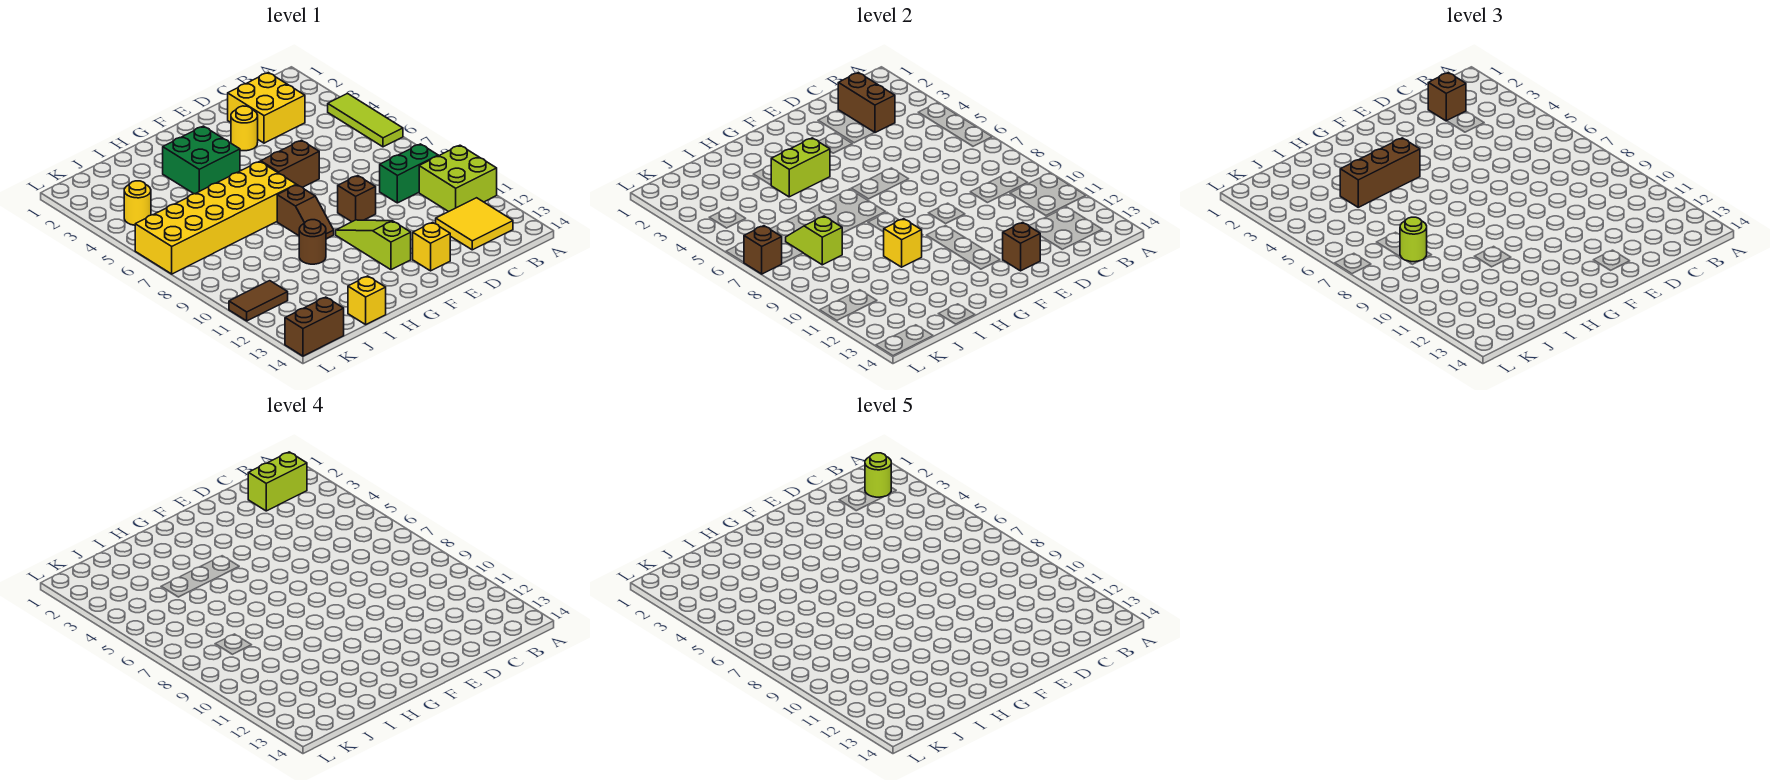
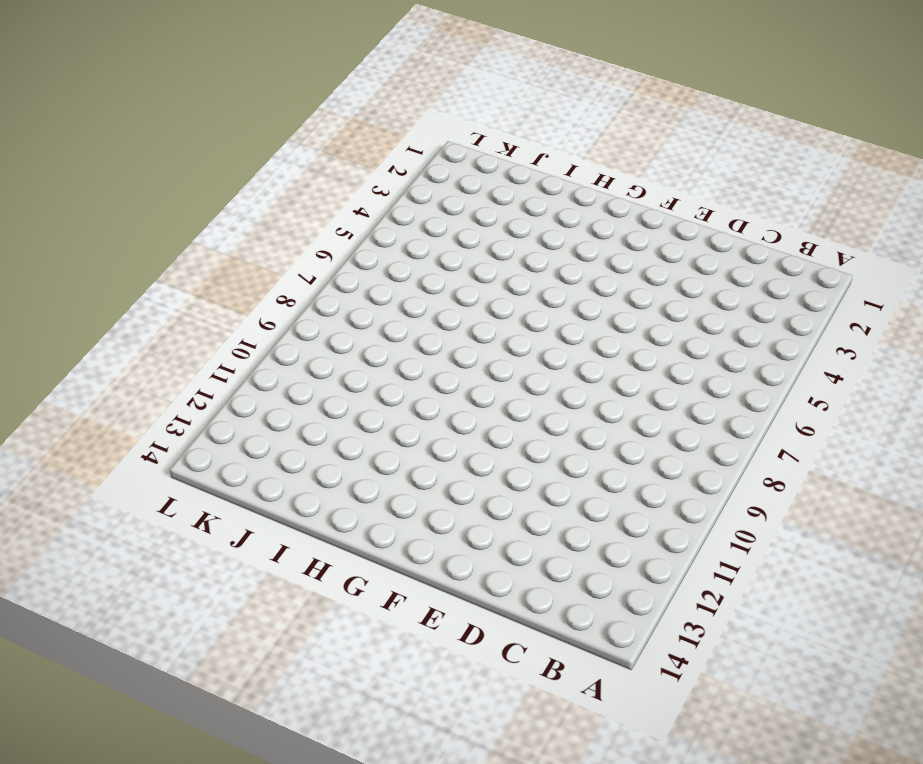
none -> lime tile A4:A6 level 1
none -> lime brick A10:B11 level 1
none -> green brick B9:C9 level 1

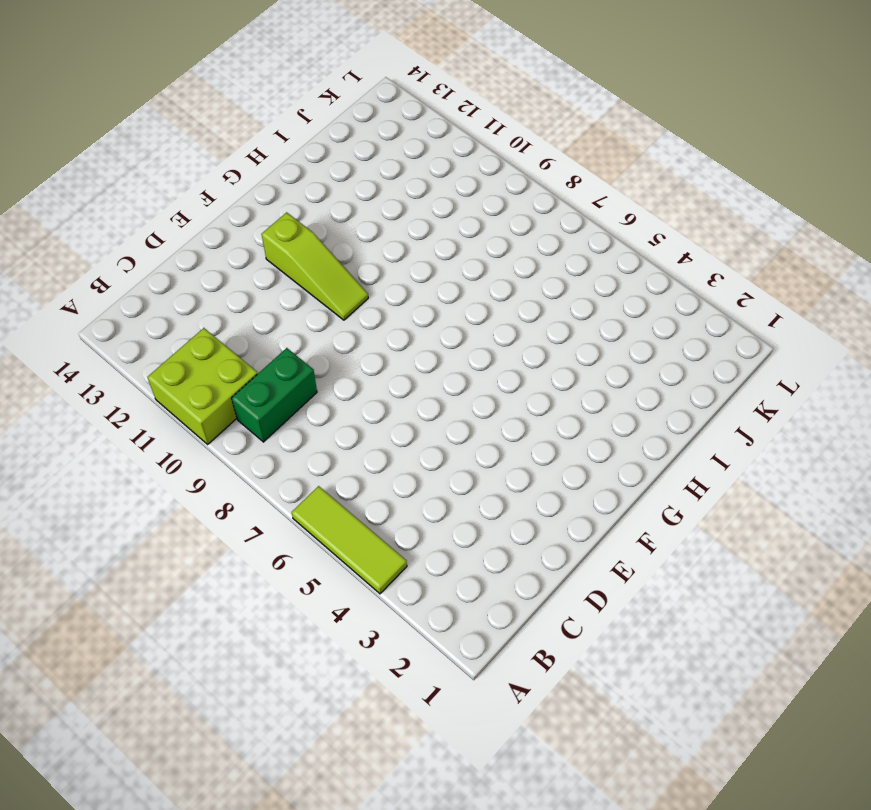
none -> yellow tile B12:C13 level 1
none -> yellow brick C2:D3 level 1
none -> yellow round brick E3 level 1

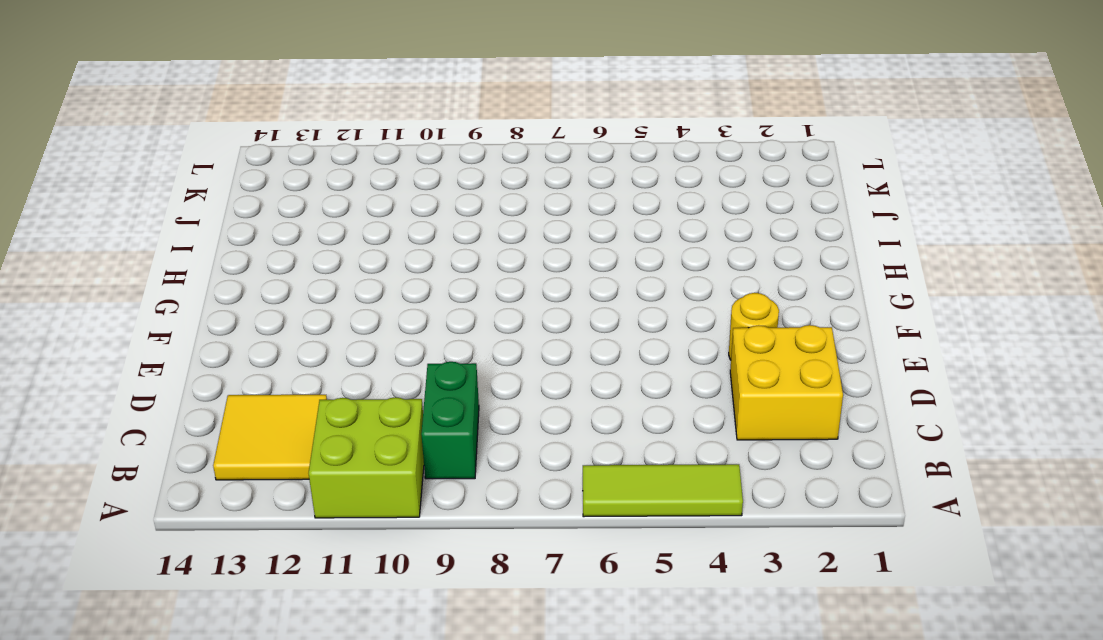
none -> brown brick E6:F6 level 1
none -> brown brick E9 level 1
none -> yellow brick E13 level 1

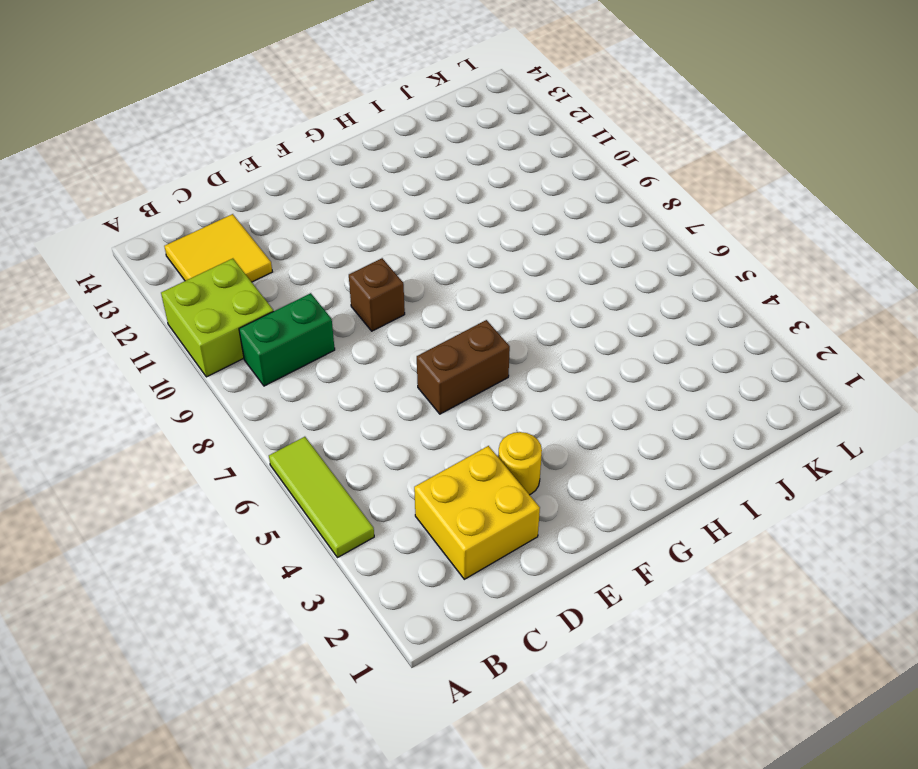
none -> yellow brick E13 level 1
none -> lime slope F10:F12 level 1 top 12
none -> green brick G3:H4 level 1

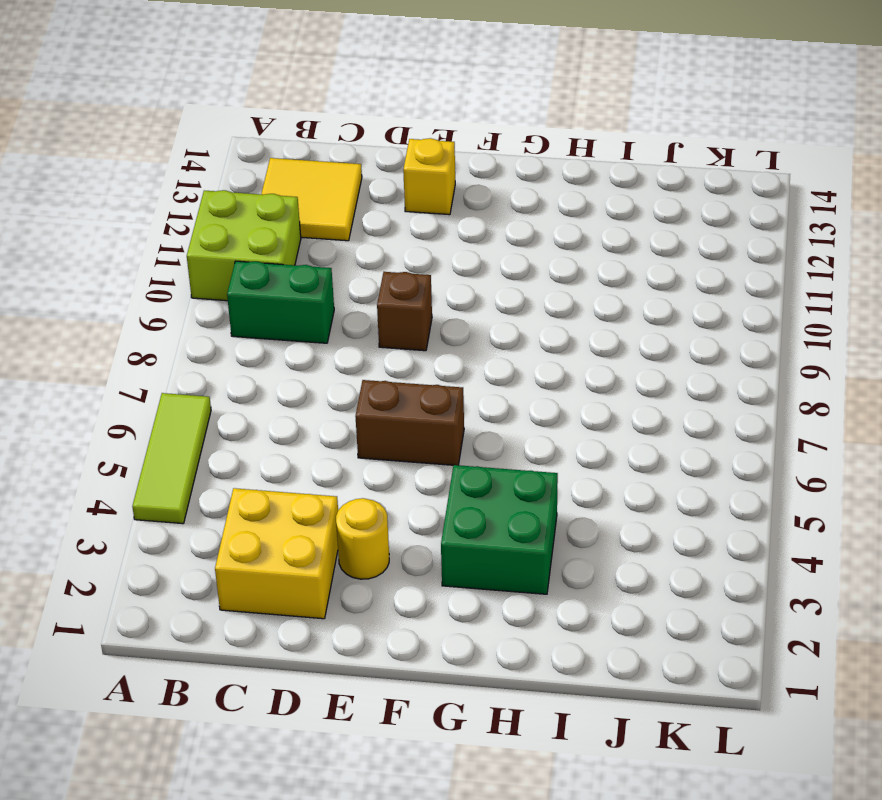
none -> lime slope F10:F12 level 1 top 12
none -> yellow brick G6:L7 level 1
none -> brown slope G8:G9 level 1 top 8

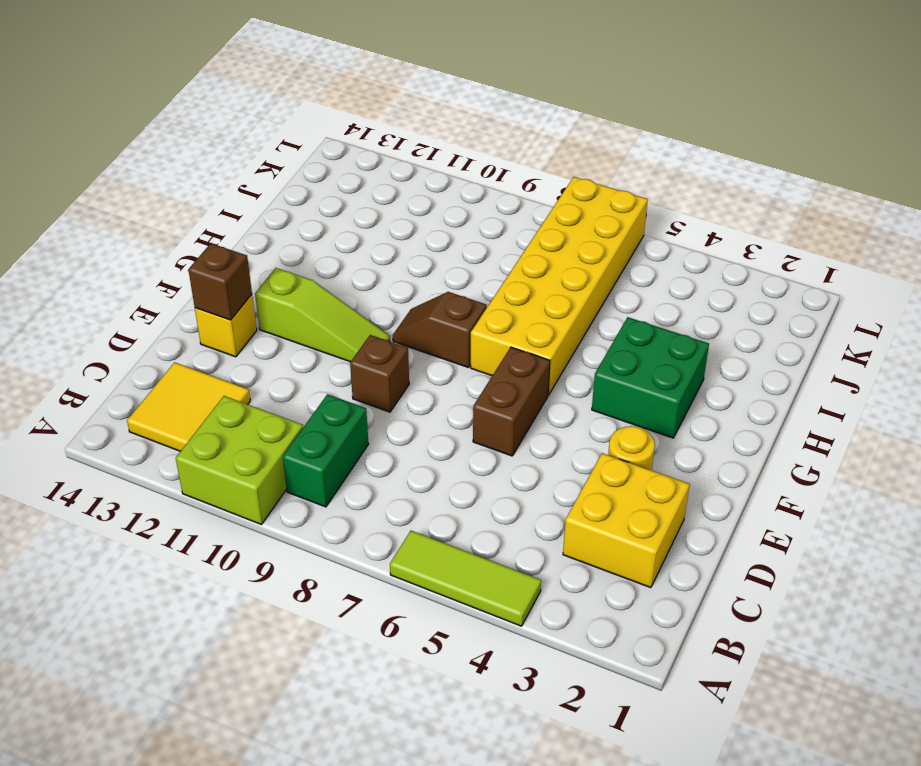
none -> brown round brick H10 level 1
none -> yellow brick I14 level 1
none -> yellow round brick K4 level 1

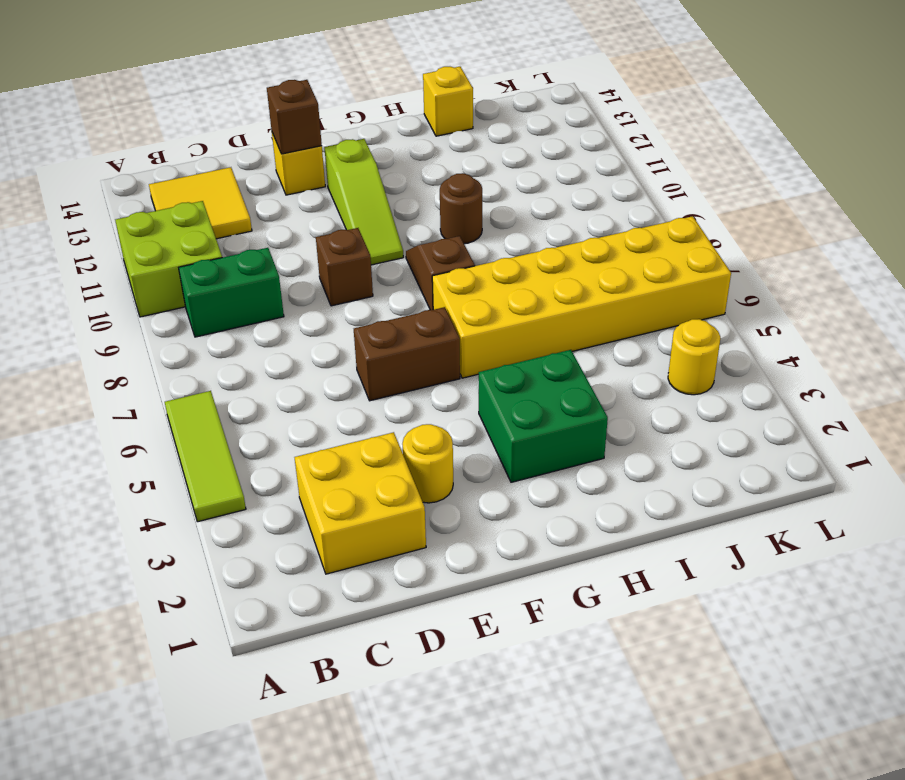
none -> brown tile K11:L11 level 1
none -> brown brick K14:L14 level 1
none -> brown brick C2:C3 level 2

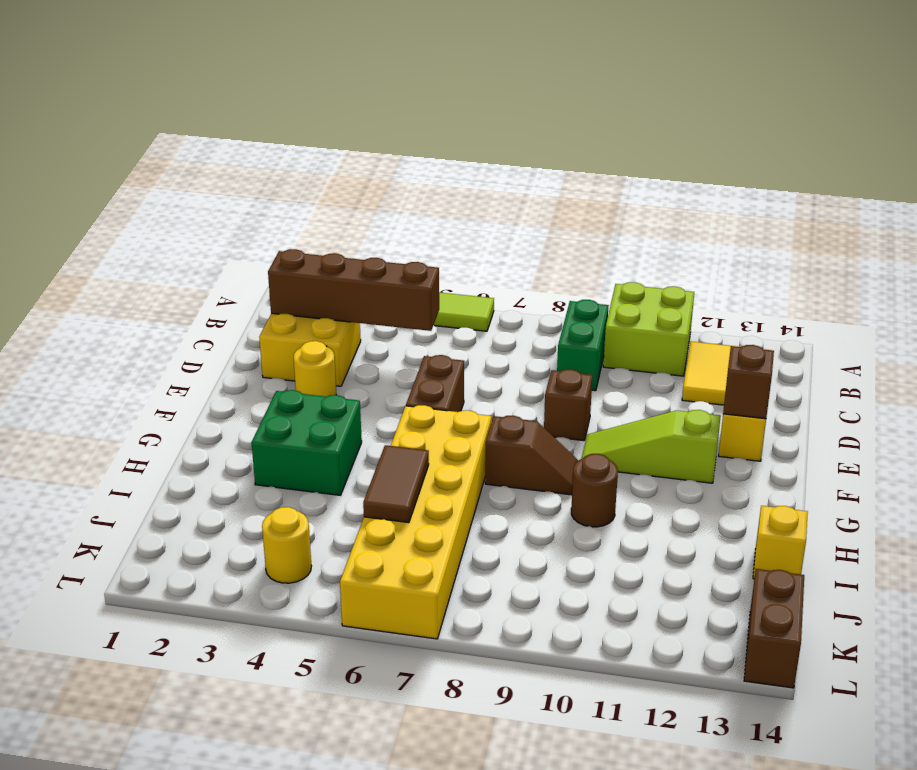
brown brick C2:C5 level 2 -> brown brick C2:C3 level 2
brown tile I6:J6 level 2 -> brown tile K11:L11 level 1
none -> lime brick G4:H4 level 2
none -> yellow brick H10 level 2
none -> lime slope J7:J8 level 2 top 8

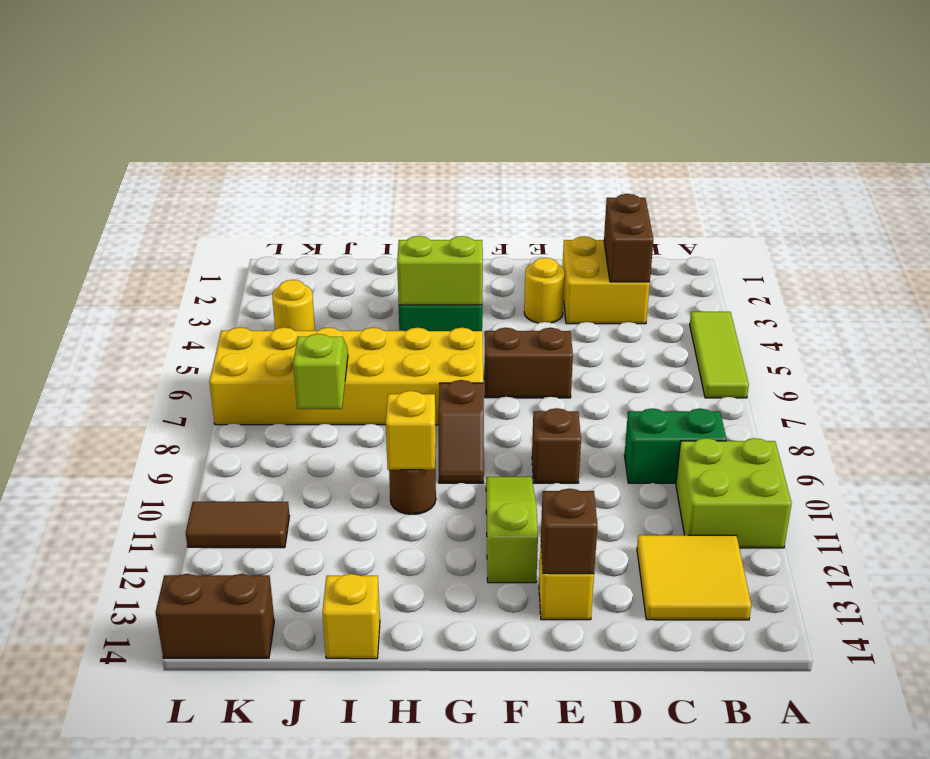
none -> brown brick L7 level 2
none -> brown brick C2 level 3
none -> brown brick G4:I4 level 3

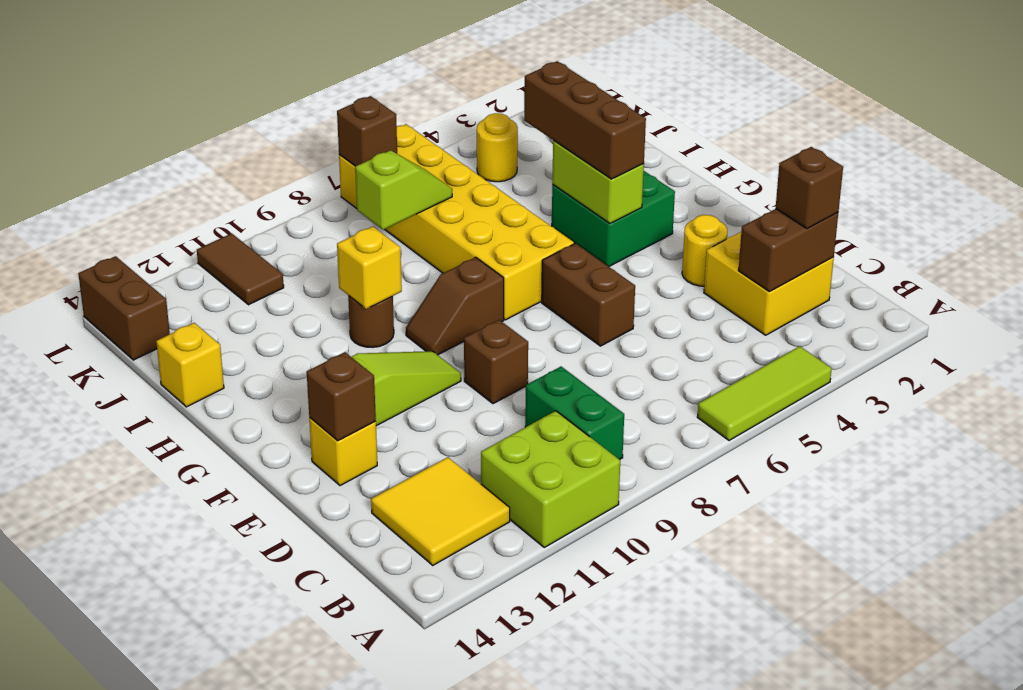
none -> lime round brick J8 level 3
none -> lime brick B2:C2 level 4
none -> lime round brick B2 level 5

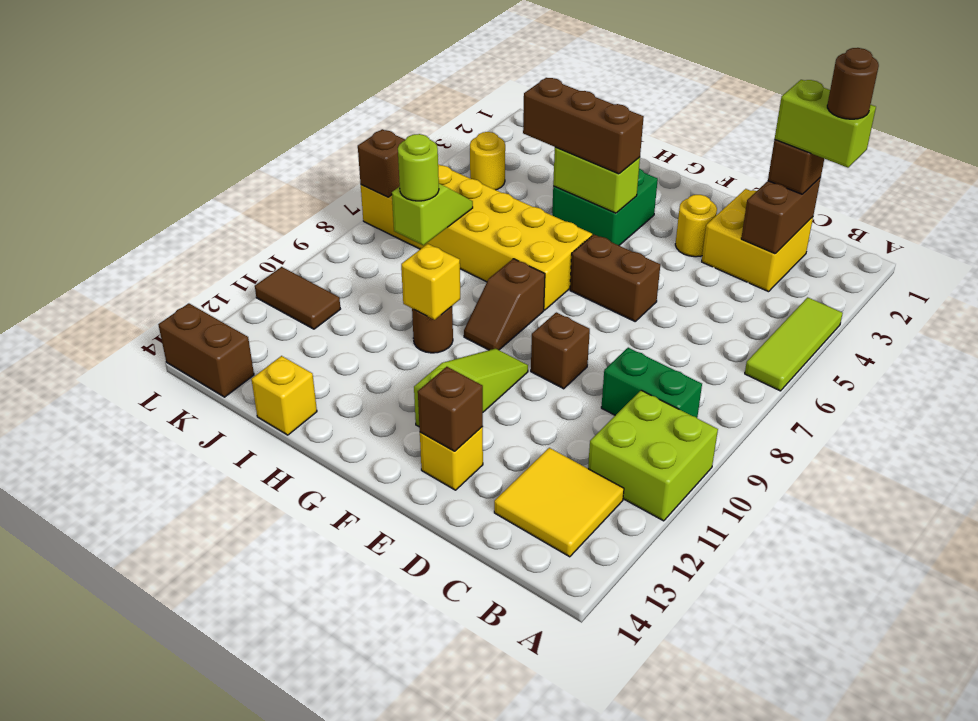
brown round brick B2 level 5 -> lime round brick B2 level 5

